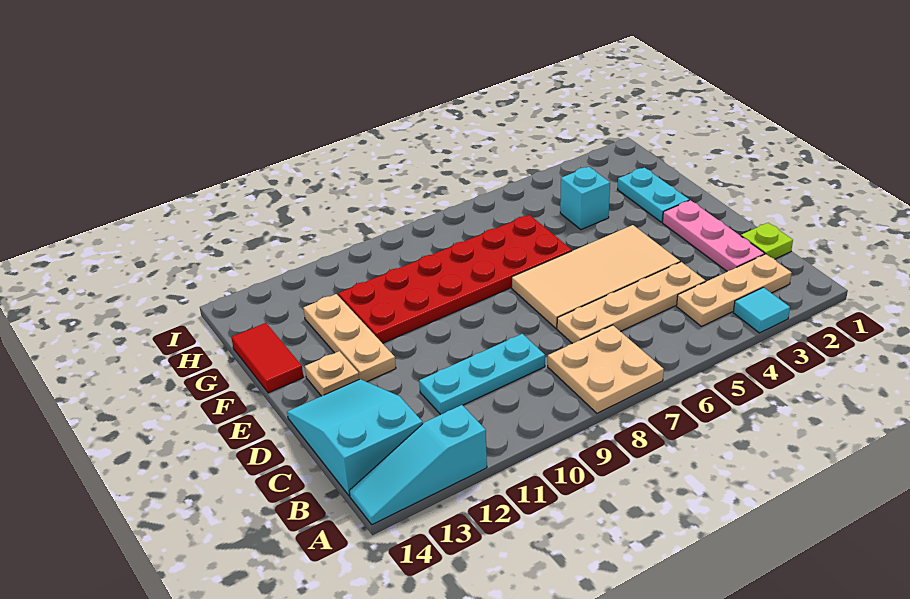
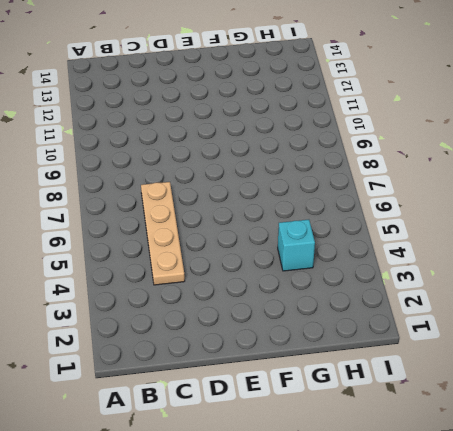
none -> cyan tile A3 level 1
none -> tan plate A7:B8 level 1
none -> cyan slope A12:A14 level 1 top 12

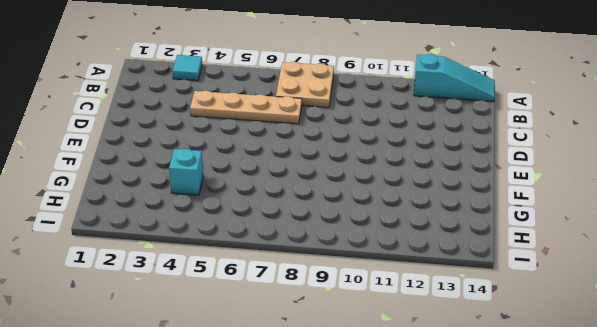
none -> tan plate B2:B4 level 1
none -> cyan slope B13:D14 level 1 top B
none -> lime plate C1 level 1

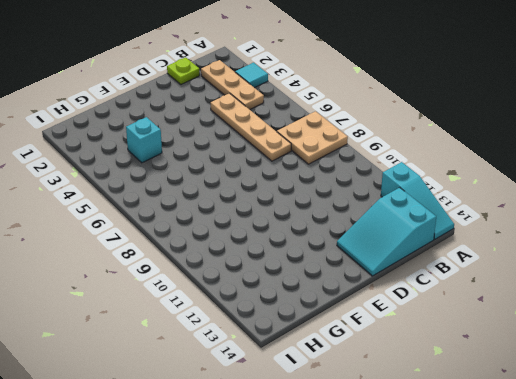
none -> pink plate C2:E2 level 1
none -> cyan plate C9:C11 level 1
none -> tan tile D4:E7 level 1

